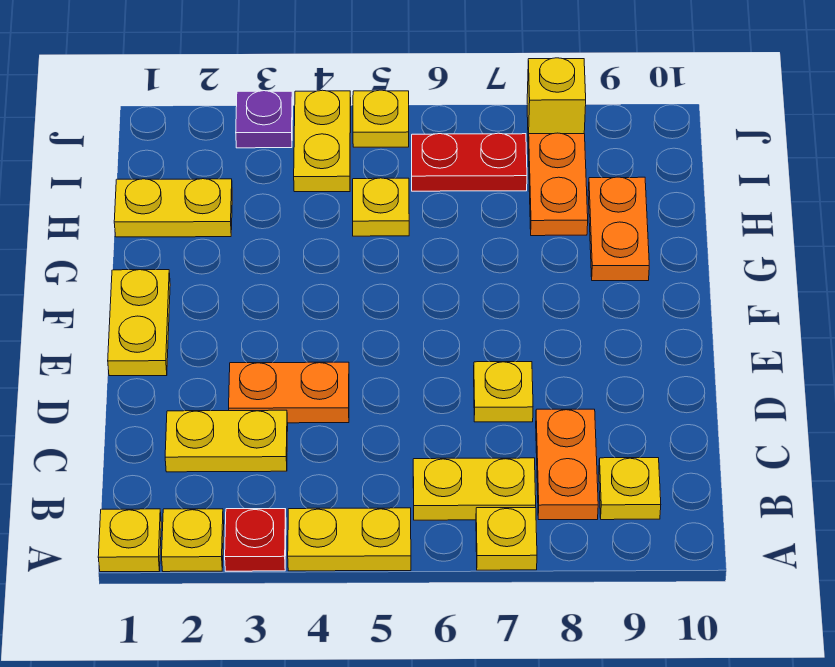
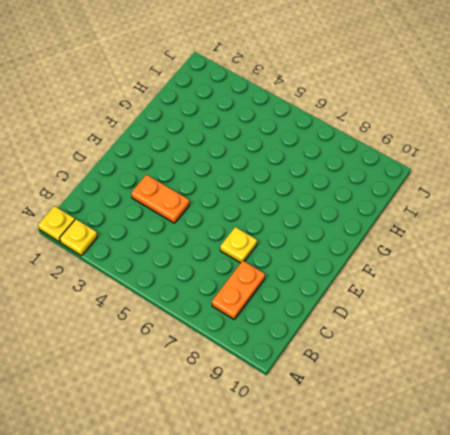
none -> red plate A3 level 1
none -> yellow plate A4:A5 level 1
none -> yellow plate A7 level 1

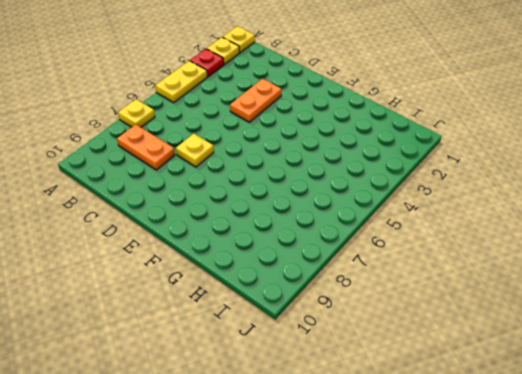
none -> yellow plate B6:B7 level 1
none -> yellow plate B9 level 1
none -> yellow plate C2:C3 level 1

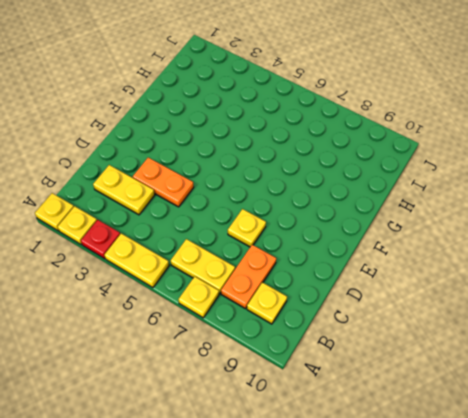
none -> yellow plate E1:F1 level 1
none -> orange plate G9:H9 level 1
none -> yellow plate H1:H2 level 1

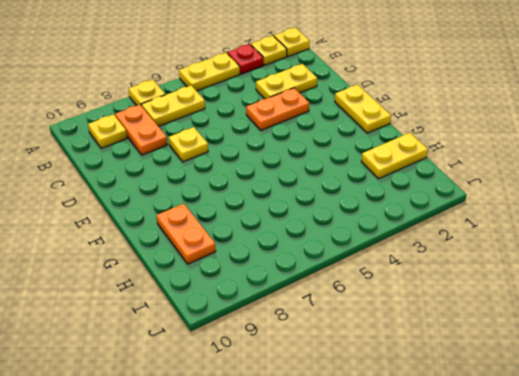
none -> yellow plate H5 level 1
none -> orange plate H8:I8 level 1
none -> yellow plate I4:J4 level 1

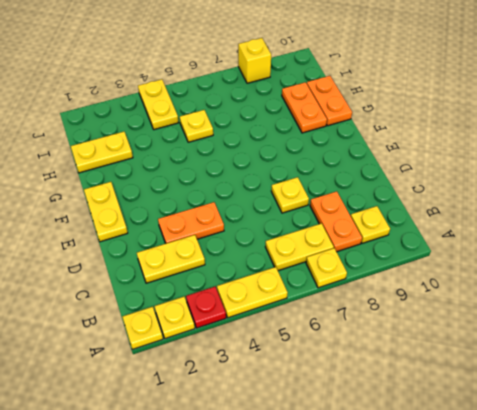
orange plate G10:H10 level 1 -> orange plate H8:I8 level 1
none -> red plate I6:I7 level 1
none -> purple plate J3 level 1
none -> yellow plate J5 level 1

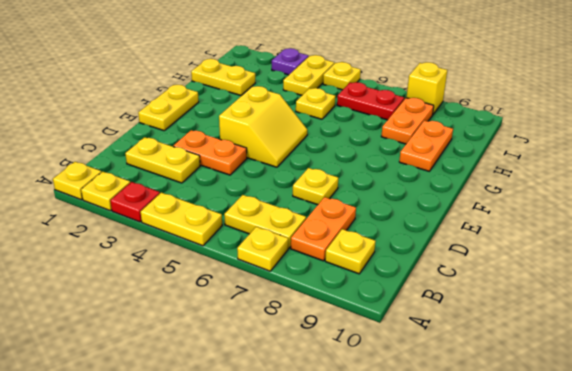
yellow slope E4:F5 level 1 top 4 -> none

